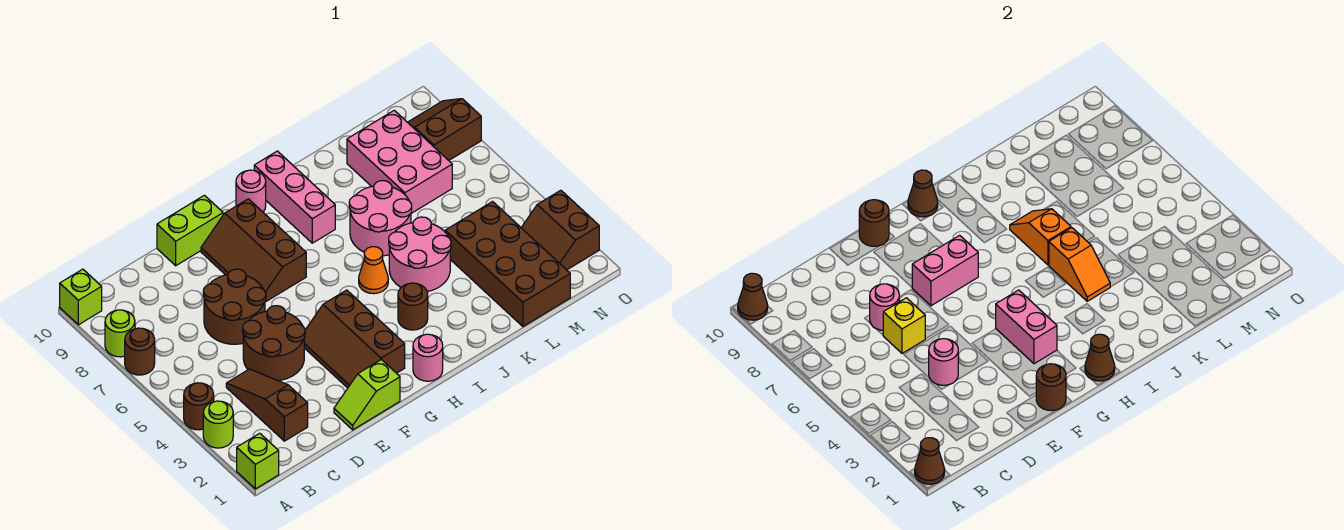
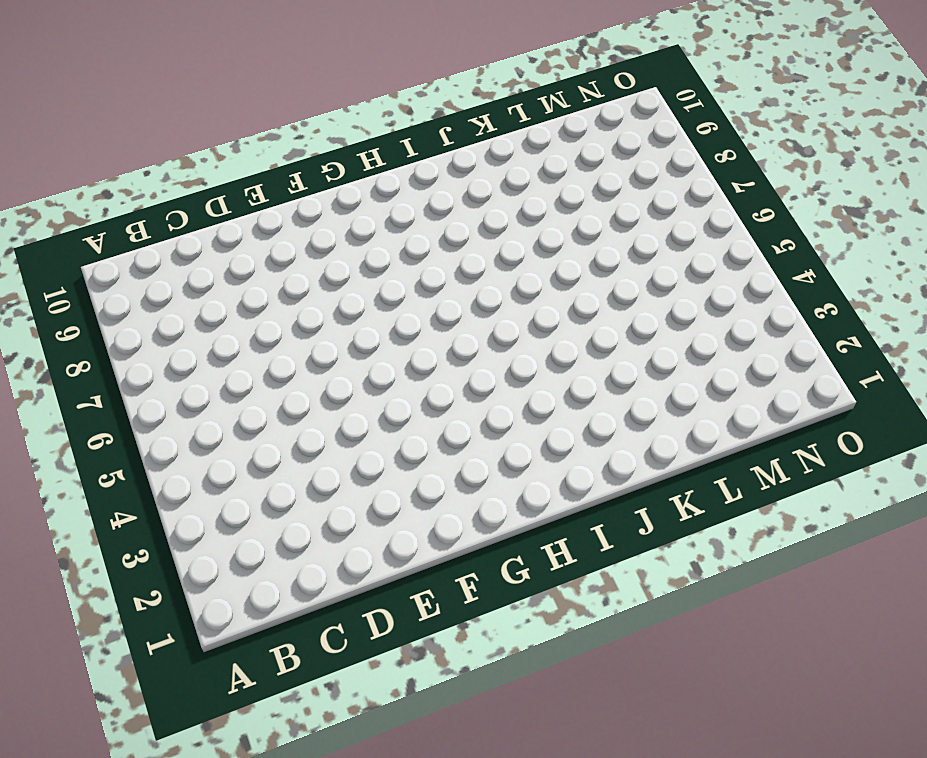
none -> lime brick A1 level 1
none -> lime round brick A3 level 1
none -> brown round brick A4 level 1
none -> brown round brick A7 level 1

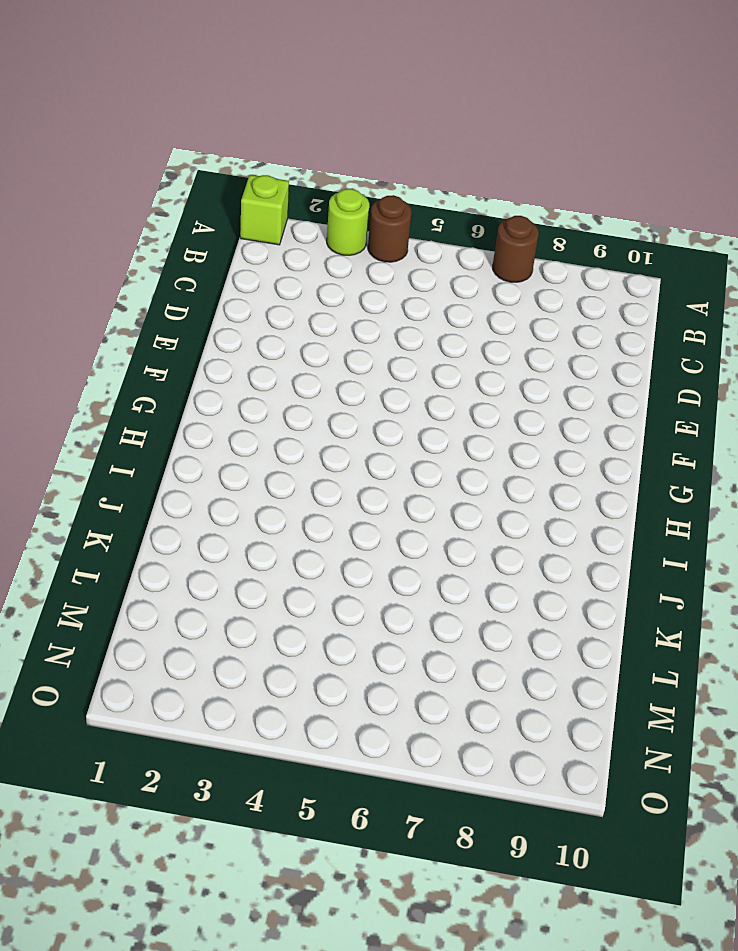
none -> lime round brick A8 level 1
none -> lime brick A10 level 1
none -> brown slope C2:C4 level 1 top 2
none -> brown round brick D4:E5 level 1

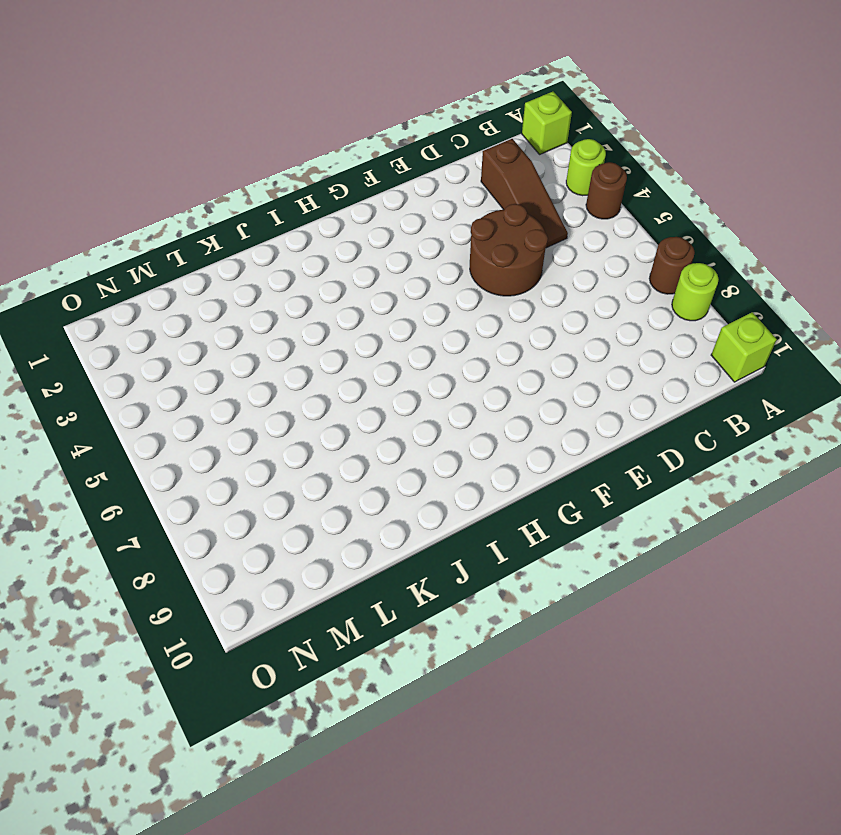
none -> brown round brick D6:E7 level 1
none -> lime slope E1:F1 level 1 top F
none -> lime brick E10:F10 level 1
none -> brown slope F2:G4 level 1 top G

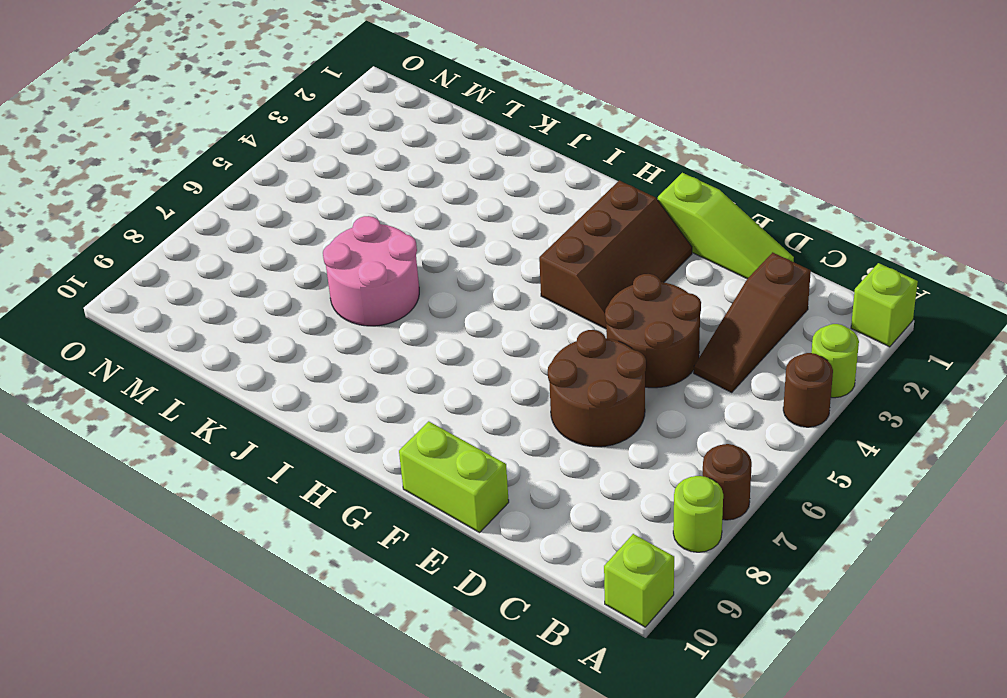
lime slope D1:F1 level 1 top F -> lime slope E1:F1 level 1 top F
none -> brown slope F7:G9 level 1 top G
none -> pink round brick H1 level 1
none -> pink round brick H10 level 1
none -> brown round brick I3 level 1

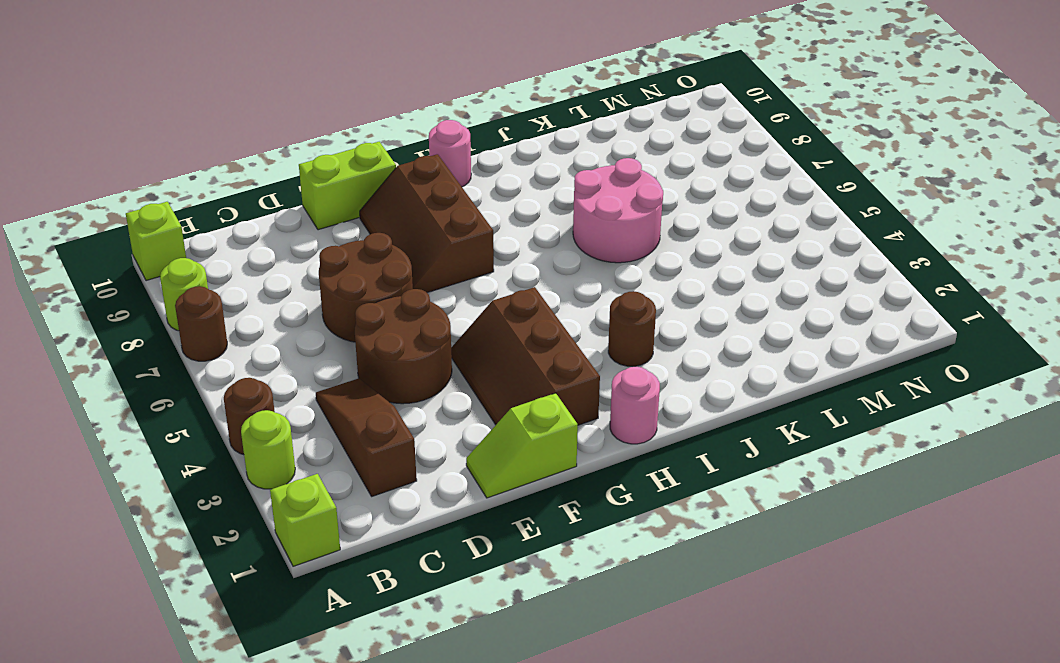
none -> orange cone I5 level 1
none -> pink brick I8:I10 level 1
none -> pink round brick J4:K5 level 1
none -> brown brick L1:M4 level 1

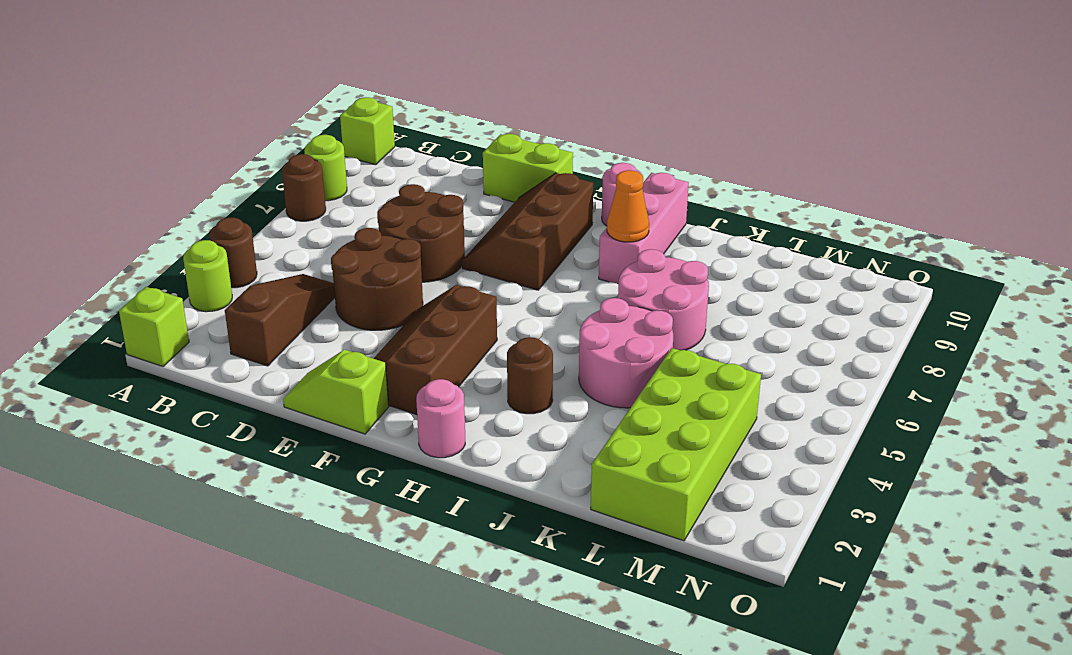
orange cone I8 level 2 -> orange cone I5 level 1
lime brick L1:M4 level 1 -> brown brick L1:M4 level 1
none -> pink brick L7:M9 level 1
none -> brown slope N2:O3 level 1 top O
none -> brown slope N8:O9 level 1 top 8
none -> brown cone A1 level 2

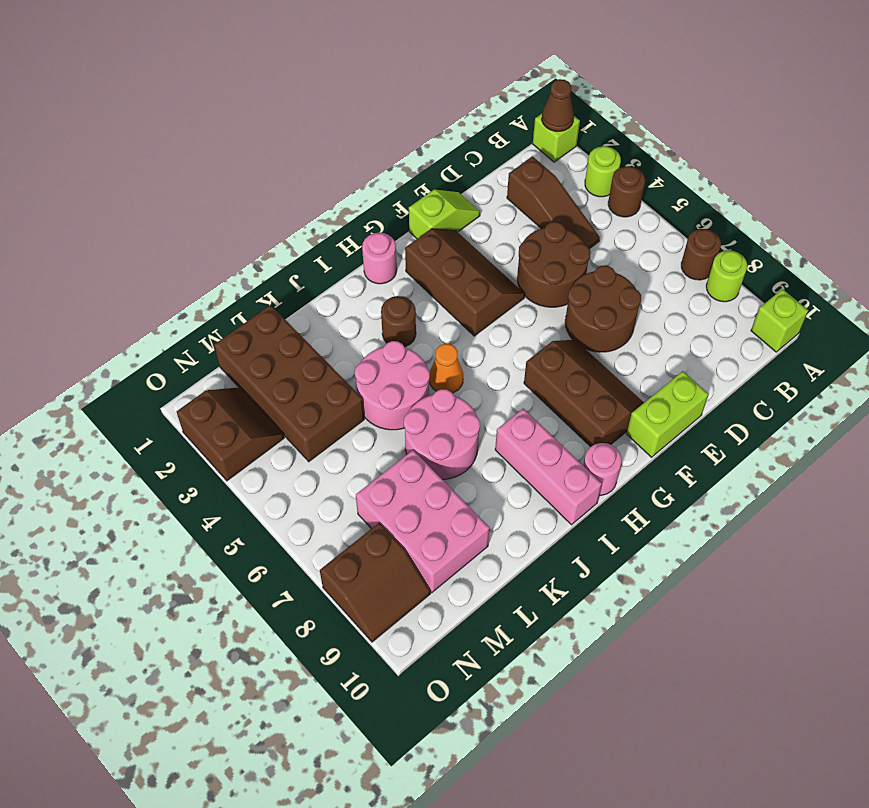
none -> brown cone A10 level 2
none -> pink round brick D4 level 2
none -> yellow brick D6 level 2
none -> pink round brick D7 level 2

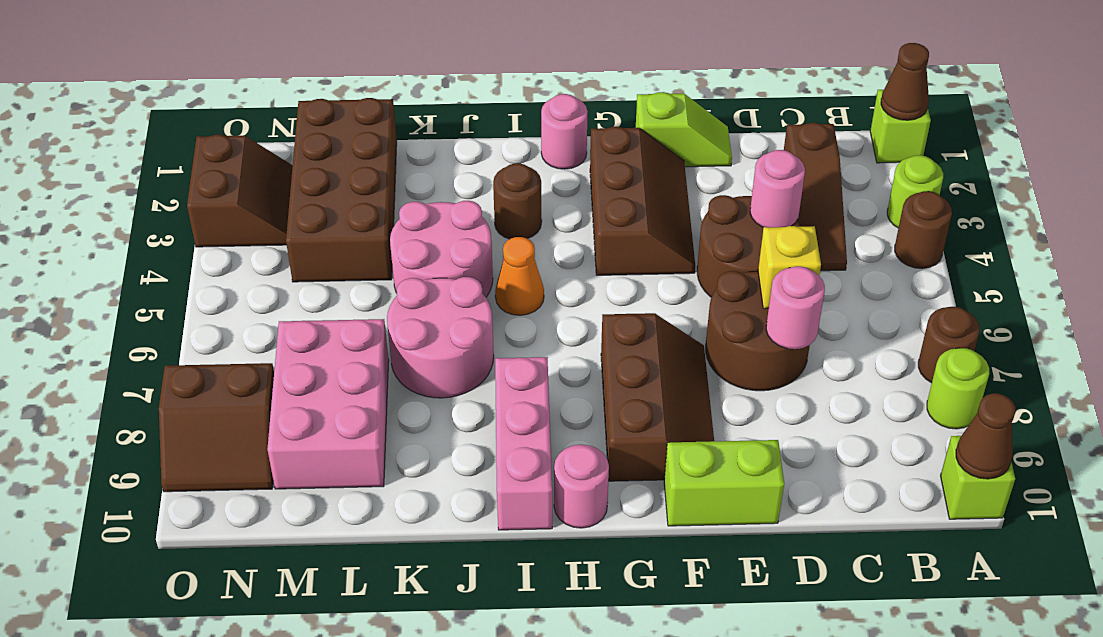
none -> brown round brick F1 level 2
none -> pink brick F7:G7 level 2
none -> brown round brick F10 level 2
none -> pink brick G3:G4 level 2

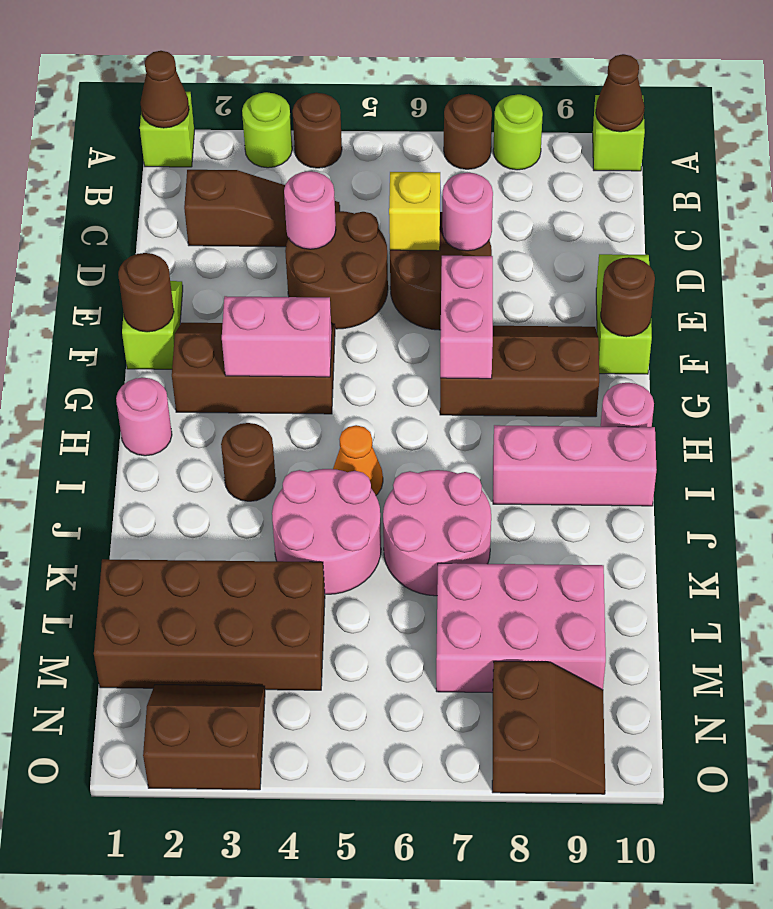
none -> brown cone H1 level 2
none -> brown cone H10 level 2
none -> orange slope J4:J5 level 2 top 5
none -> orange slope J6:J7 level 2 top 6

